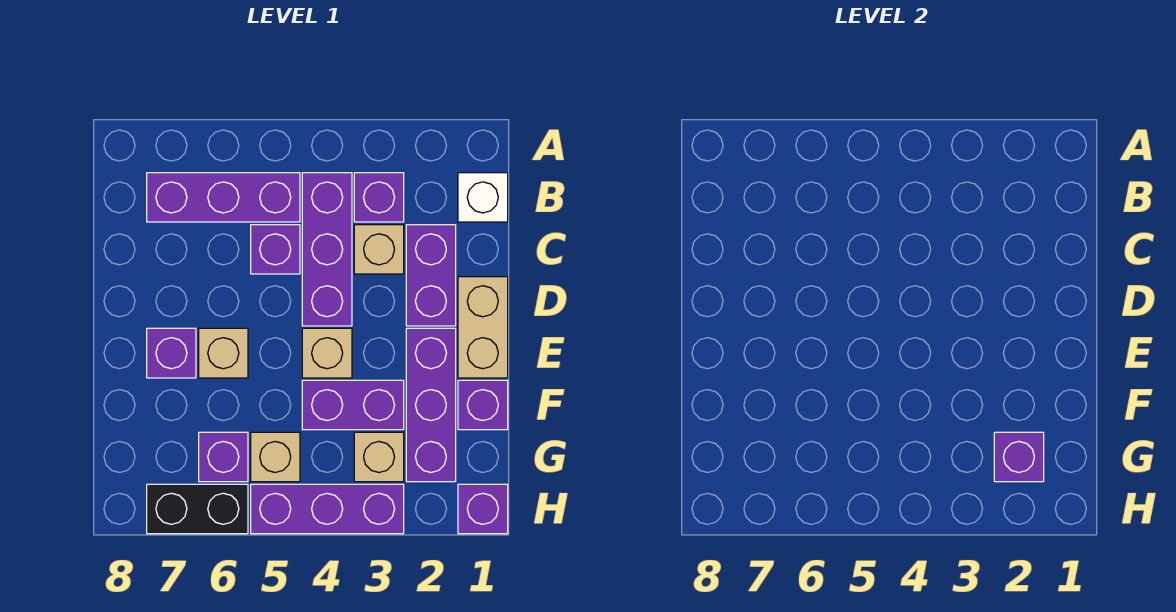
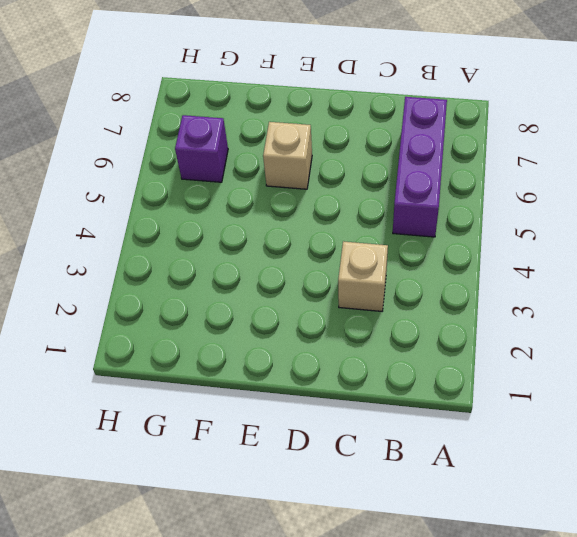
none -> white brick B1 level 1
none -> purple brick B3 level 1
none -> purple brick B4:D4 level 1

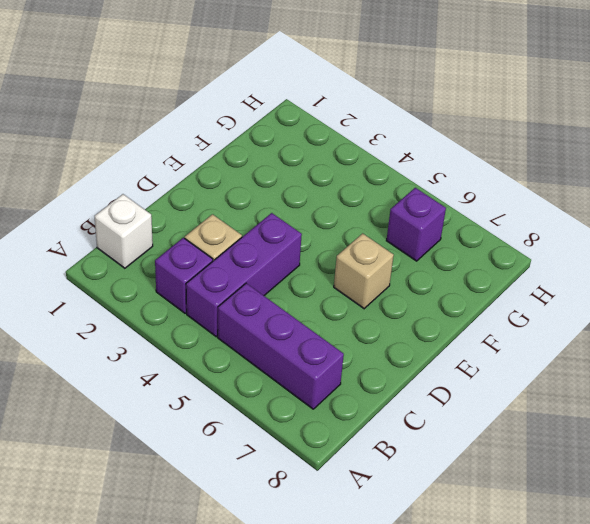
none -> purple brick C2:D2 level 1
none -> purple brick C5 level 1
none -> tan brick D1:E1 level 1

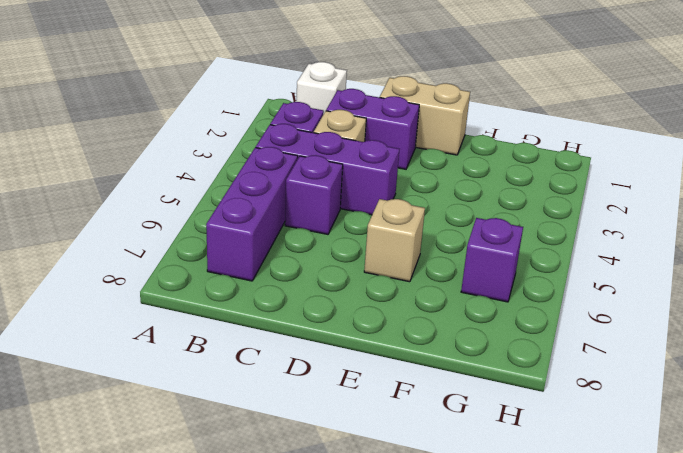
none -> purple brick E2:G2 level 1
none -> tan brick E4 level 1
none -> purple brick E7 level 1

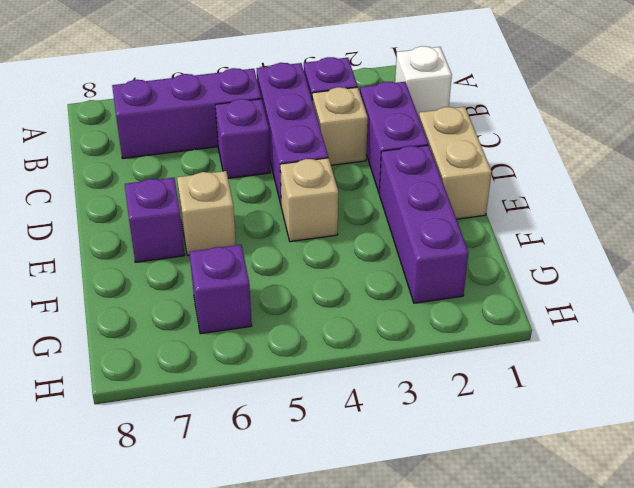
none -> purple brick F1 level 1
none -> purple brick F3:F4 level 1
none -> tan brick G3 level 1

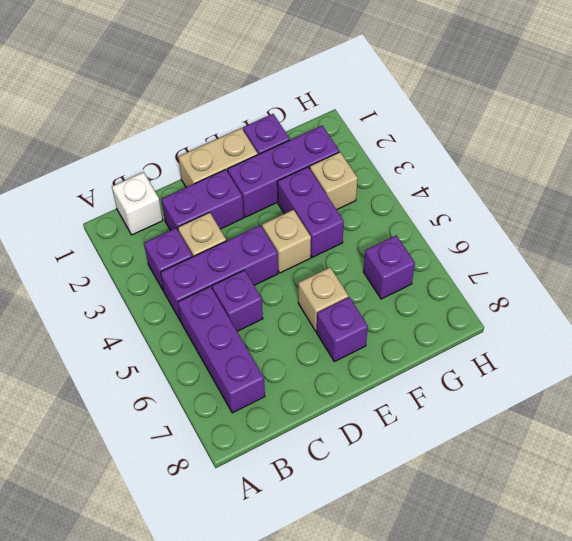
none -> tan brick G5 level 1
none -> purple brick H1 level 1
none -> purple brick H3:H5 level 1

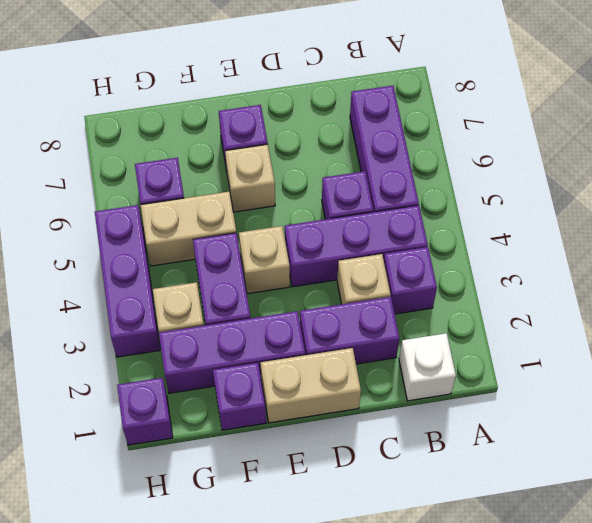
tan brick F5:G5 level 1 -> tan brick G5 level 1
none -> black brick H6:H7 level 1
none -> purple brick G2 level 2

